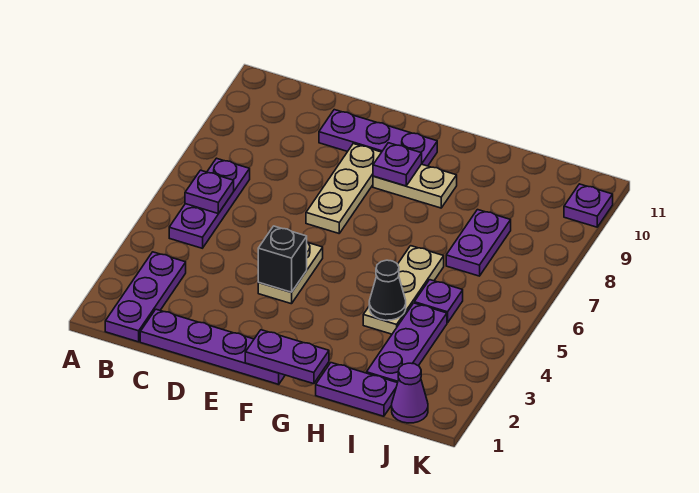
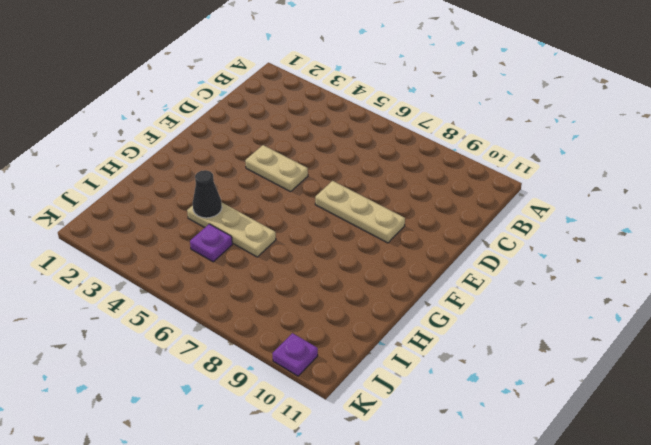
none -> purple plate B1:B3 level 1
none -> purple plate B5:B7 level 1
none -> purple plate C1:F1 level 1

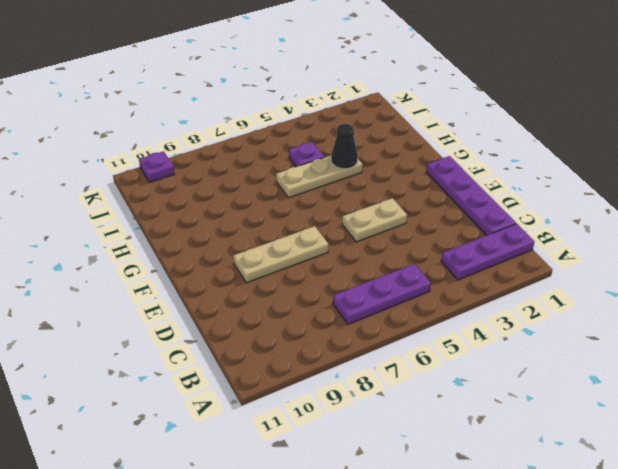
none -> purple plate D10:F10 level 1
none -> tan plate F9:G9 level 1
none -> purple plate H1:I1 level 1

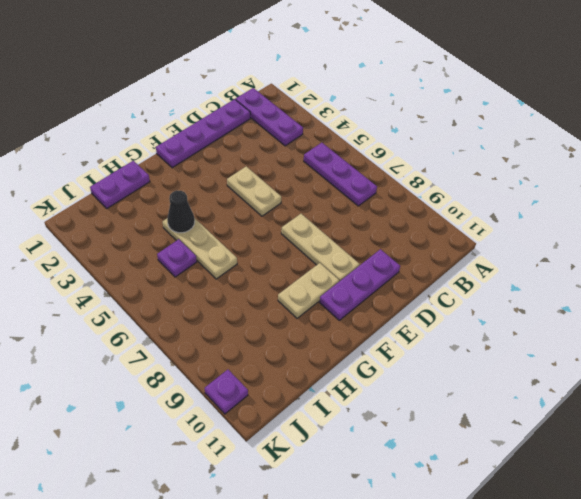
none -> purple plate I2:I4 level 1
none -> purple plate I7:I8 level 1
none -> purple cone J1 level 1

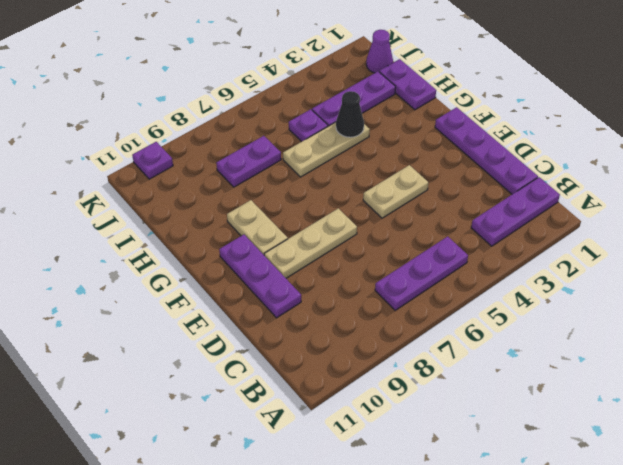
none -> purple plate B6 level 2
none -> black brick E4 level 2
none -> purple plate F1:G1 level 2

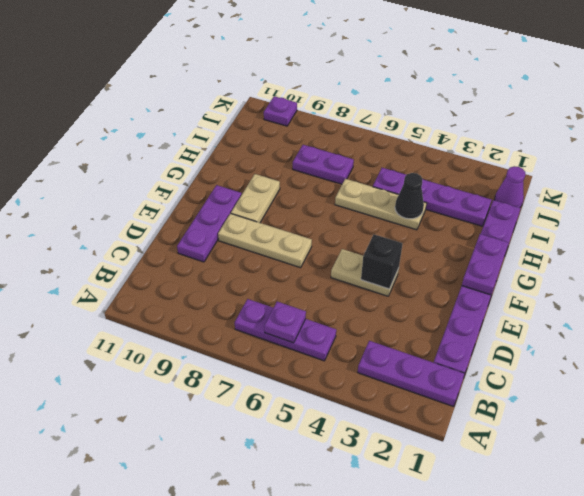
none -> purple plate F9 level 2

